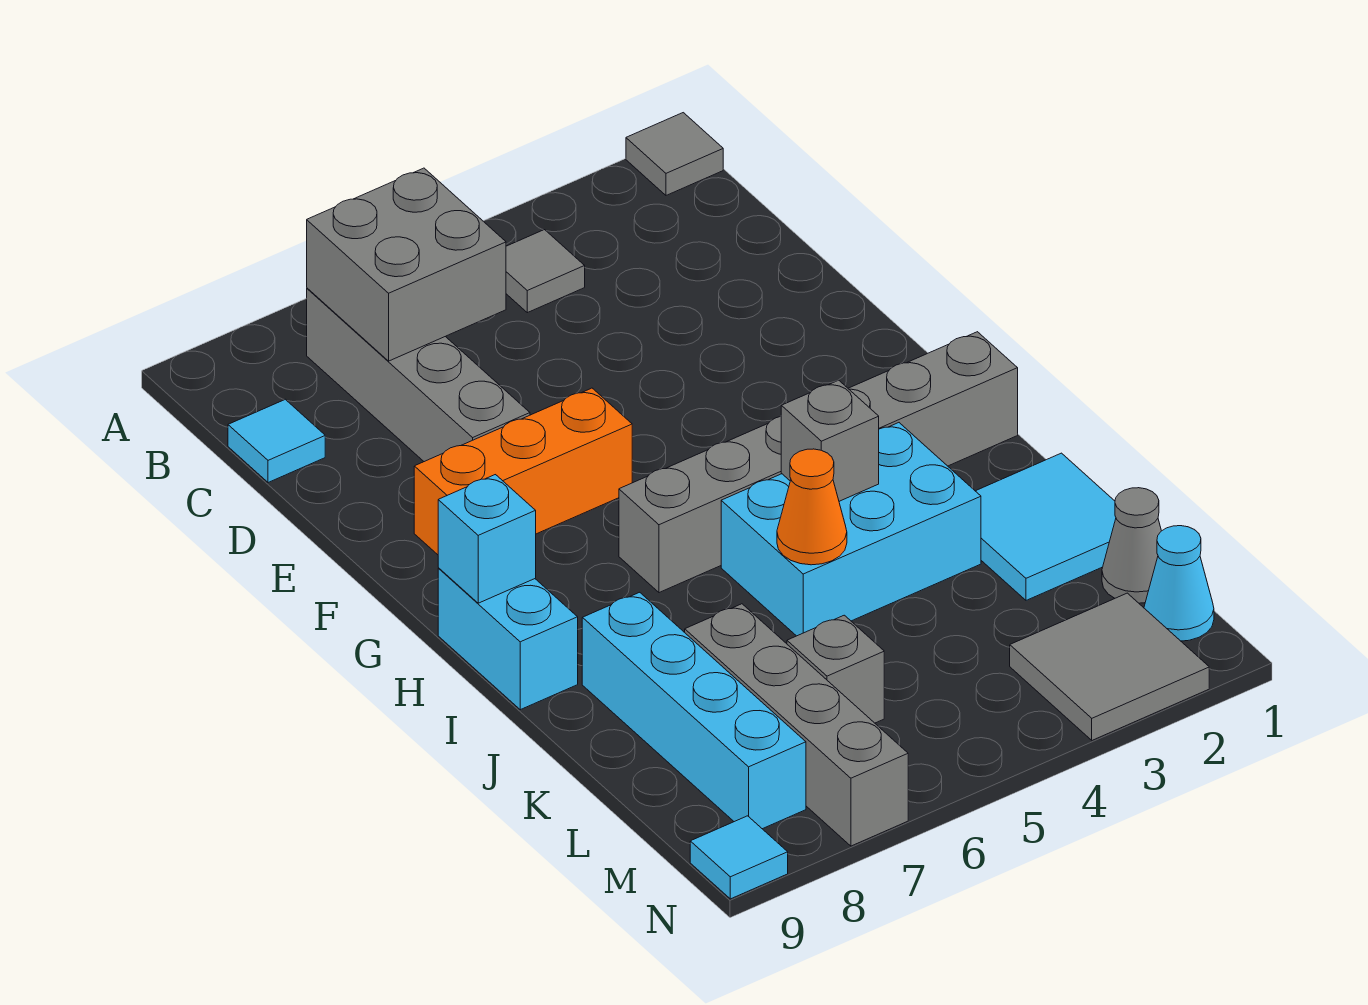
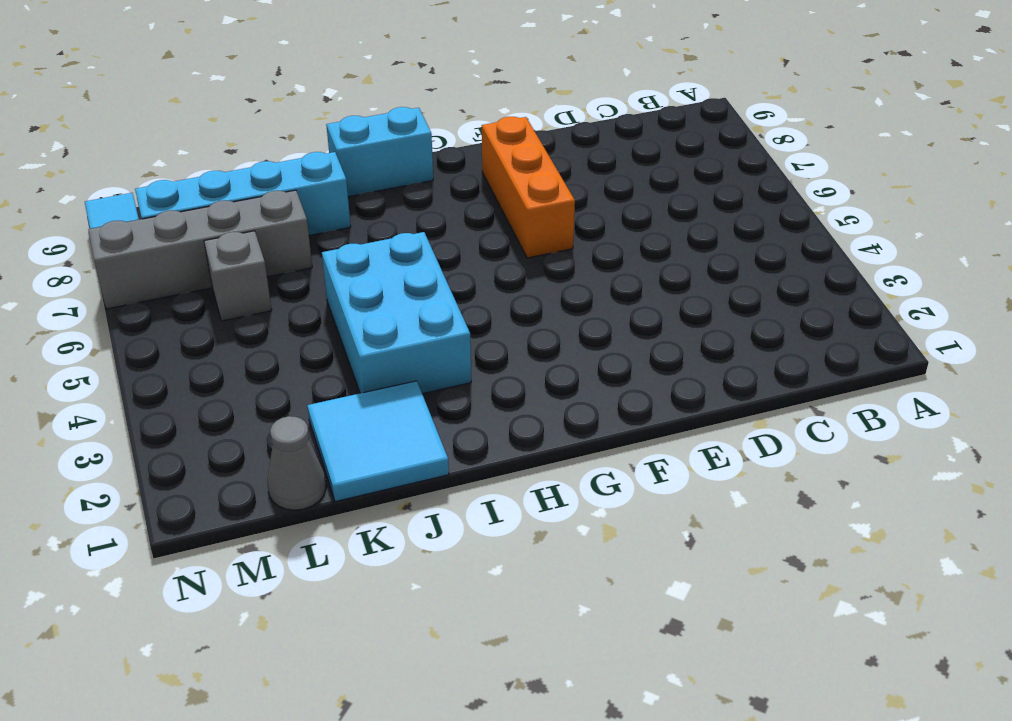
none -> grey tile A1 level 1
none -> grey tile B4 level 1
none -> grey brick B7:E7 level 1

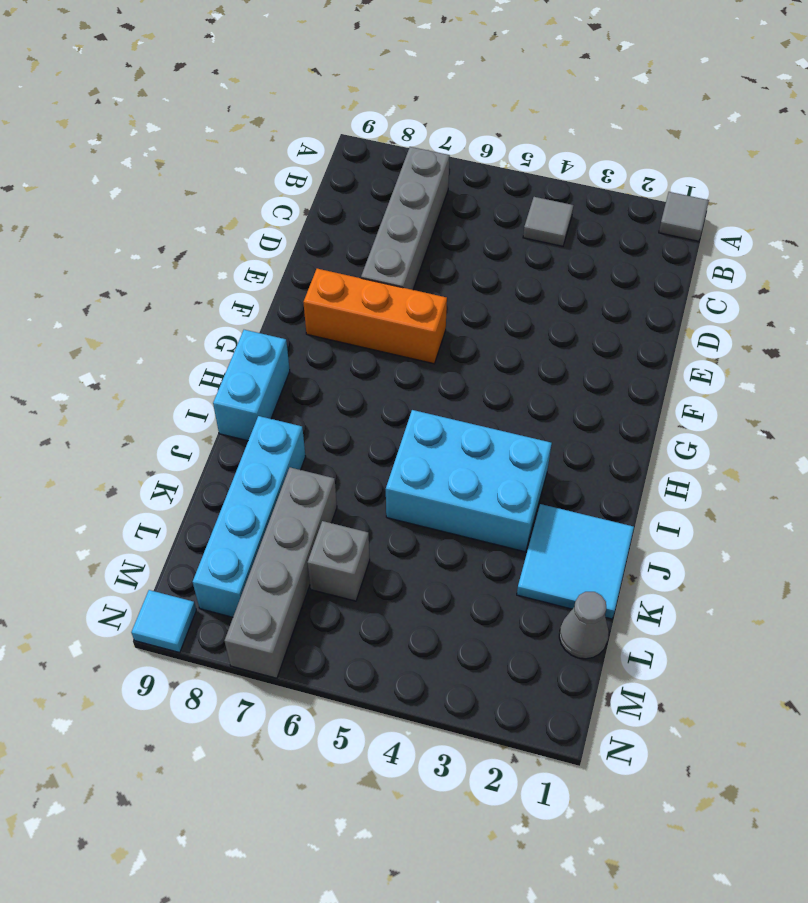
none -> cyan tile C9 level 1
none -> grey brick H1:H6 level 1
none -> cyan cone M1 level 1

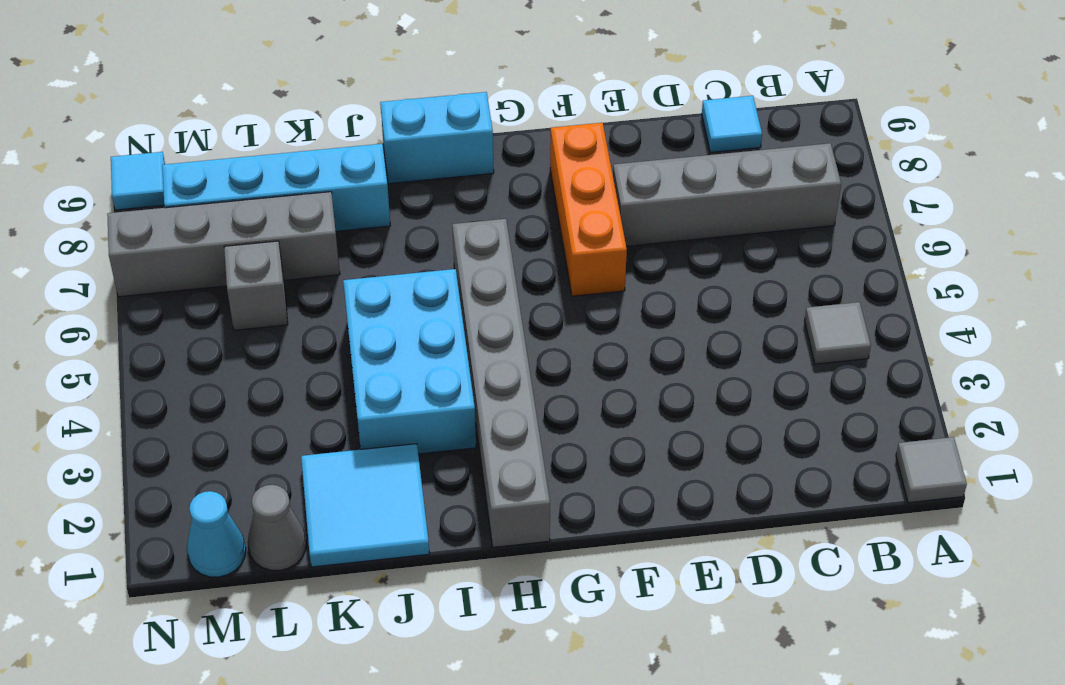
none -> grey tile M2:N3 level 1
none -> grey brick B6:C7 level 2
none -> cyan brick H9 level 2

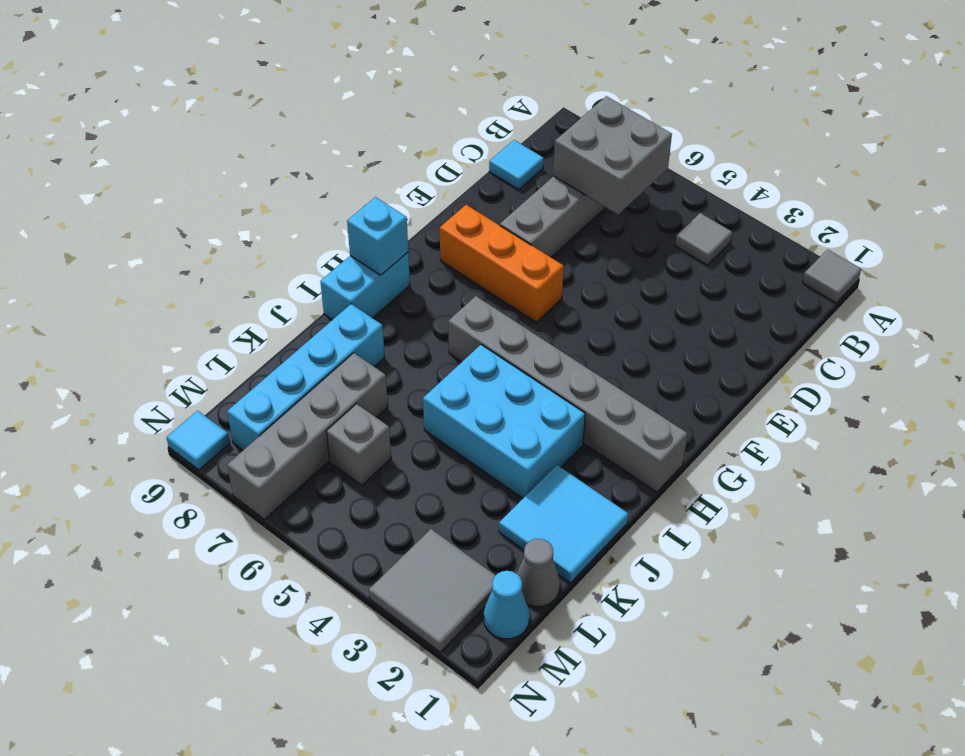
none -> grey brick I4 level 2
none -> orange cone J5 level 2

